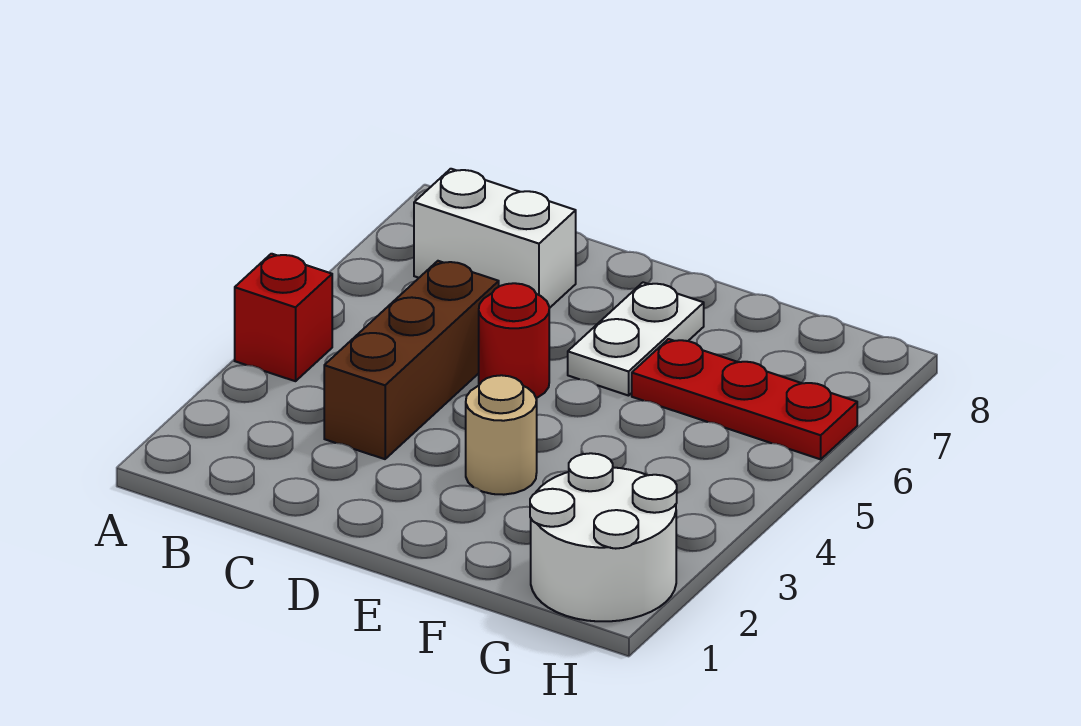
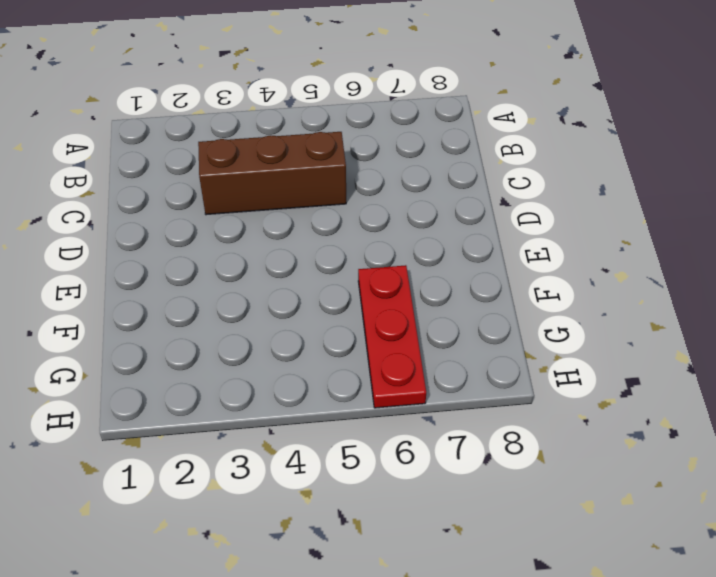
none -> red brick A4 level 1
none -> white brick B7:C7 level 1

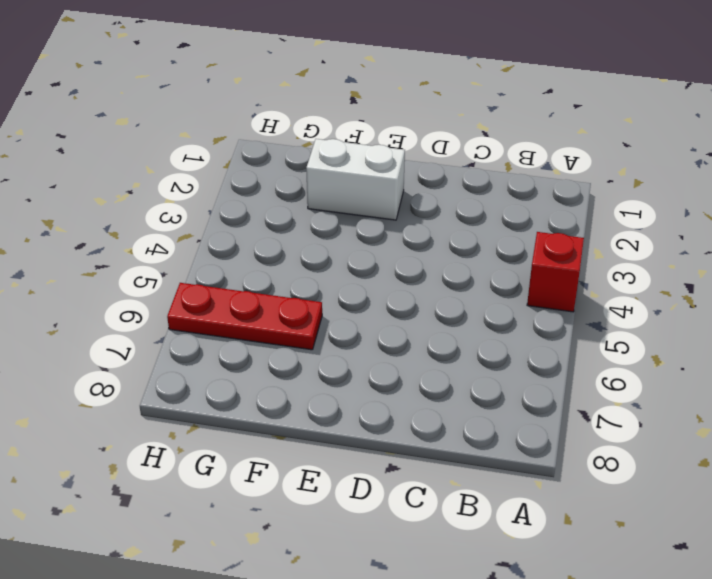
white brick E2:F2 level 1 -> white brick B7:C7 level 1
none -> brown brick C3:C5 level 1
none -> red round brick D5 level 1

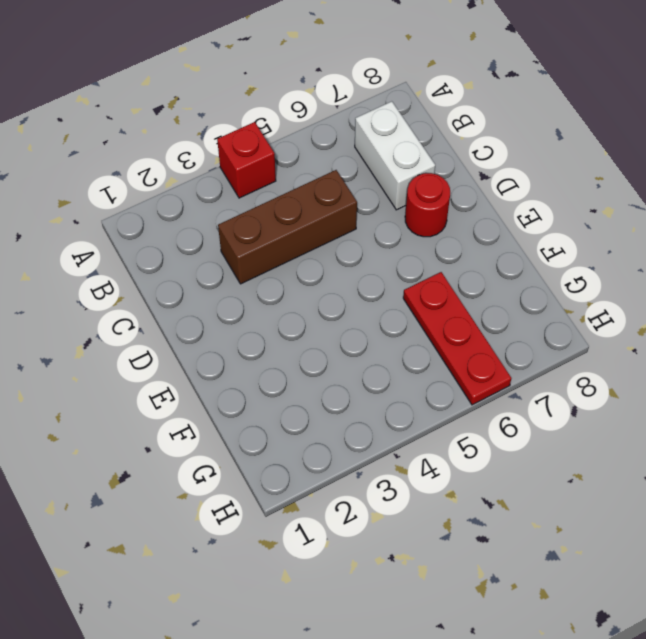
red round brick D7 level 1 -> red round brick D5 level 1
none -> tan round brick E3 level 1
none -> white plate E6:E7 level 1

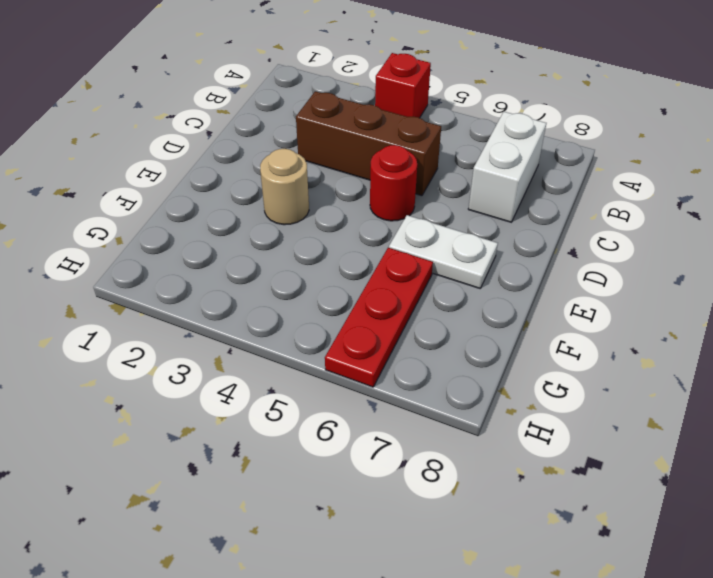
none -> white round brick G1:H2 level 1

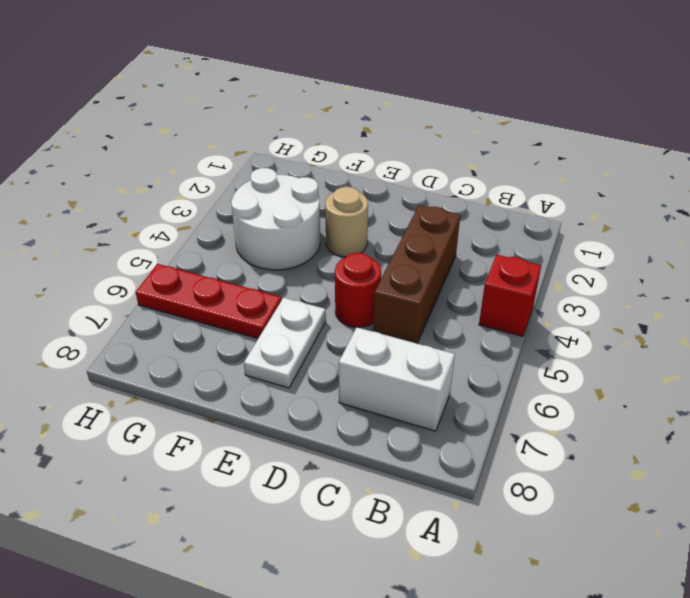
white round brick F3:G4 level 1 -> white round brick G1:H2 level 1

